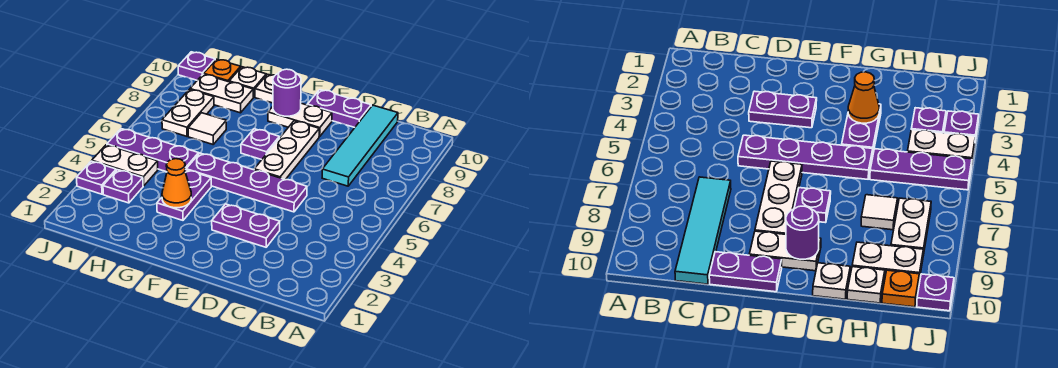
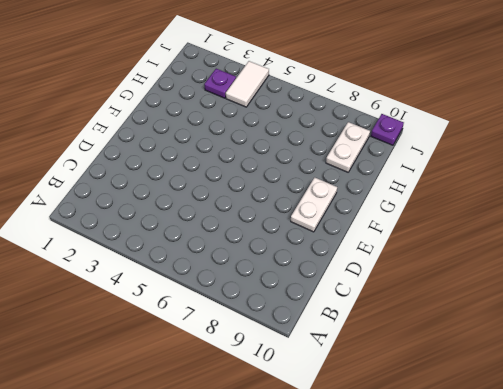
white tile I4:J4 level 1 -> white plate I4:J4 level 1
none -> cyan tile C7:C10 level 1
none -> purple plate D3:E3 level 1
none -> purple plate D5:G5 level 1

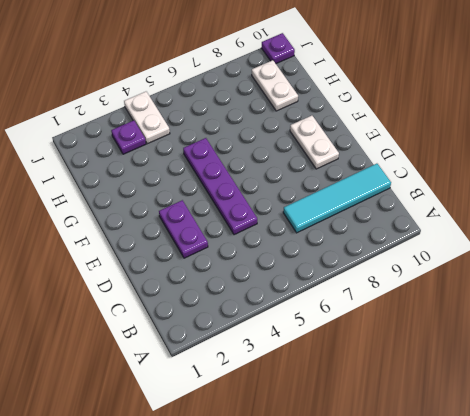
none -> purple plate D10:E10 level 1
none -> white plate E6:E8 level 1
none -> purple plate F7 level 1

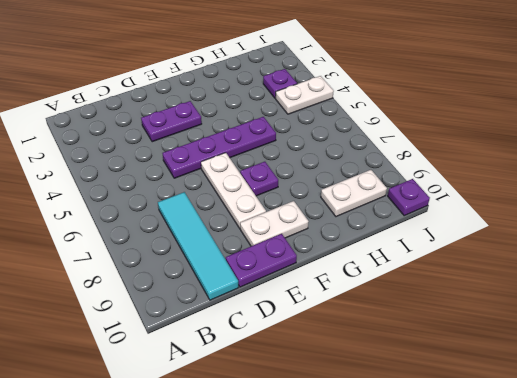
none -> purple plate G3:G4 level 1
none -> white plate G10 level 1
none -> purple plate H5:J5 level 1

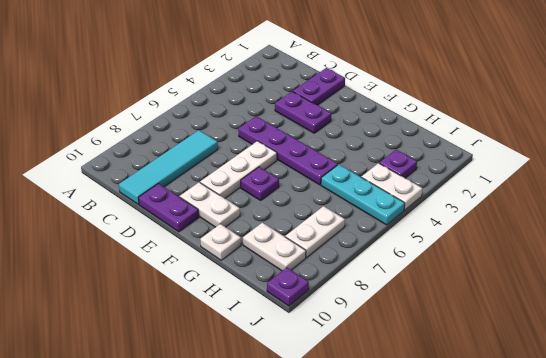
purple plate D1:D2 level 1 -> purple plate G3:G4 level 1
cyan plate H5:J5 level 1 -> purple plate H5:J5 level 1
none -> white tile H7 level 1
none -> white plate H10 level 1
none -> orange plate I10 level 1

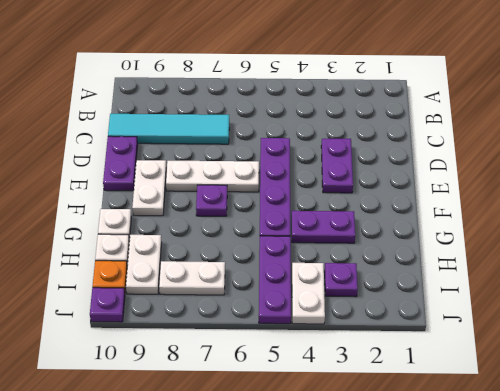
none -> white tile H7 level 1
none -> purple plate J3 level 1
none -> purple round brick F9 level 2

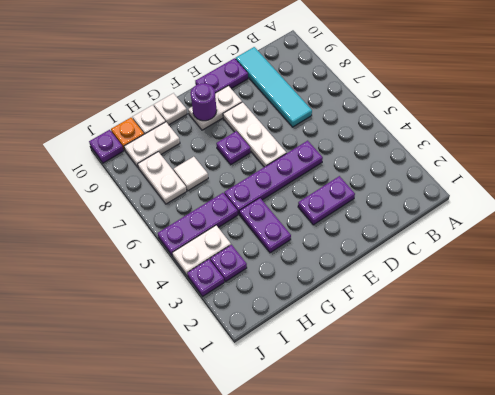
none -> orange cone G3 level 2

